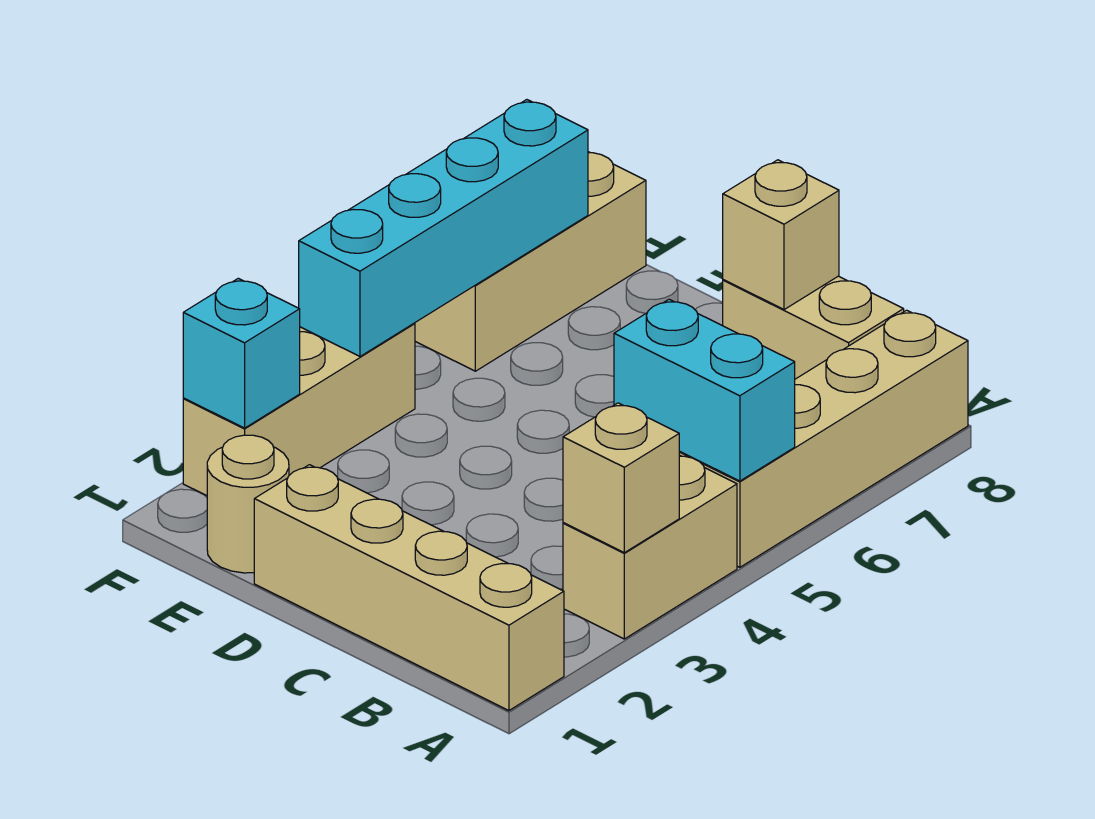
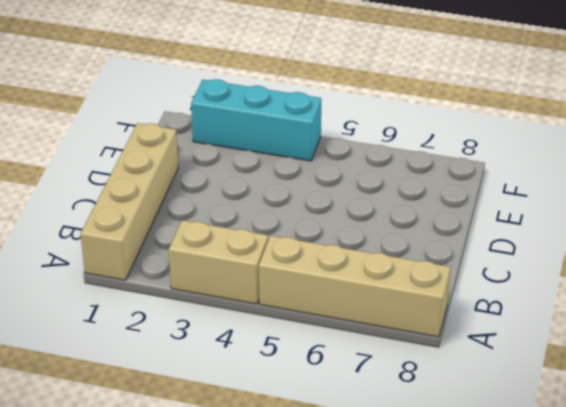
cyan brick F2:F4 level 1 -> tan brick F2:F4 level 1
none -> tan brick B8:C8 level 1
none -> tan round brick E1 level 1
none -> tan brick F6:F8 level 1

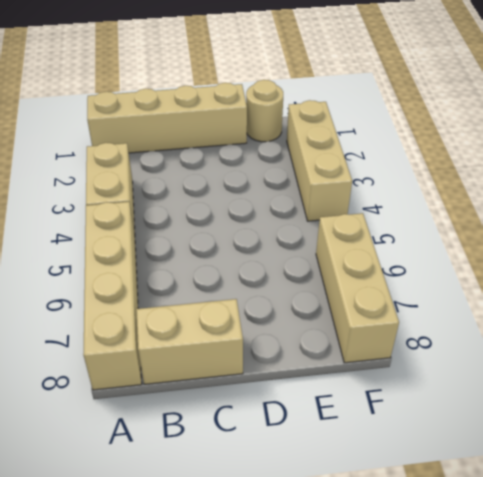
none -> tan brick A3 level 2
none -> cyan brick A5:B5 level 2
none -> tan brick C8 level 2

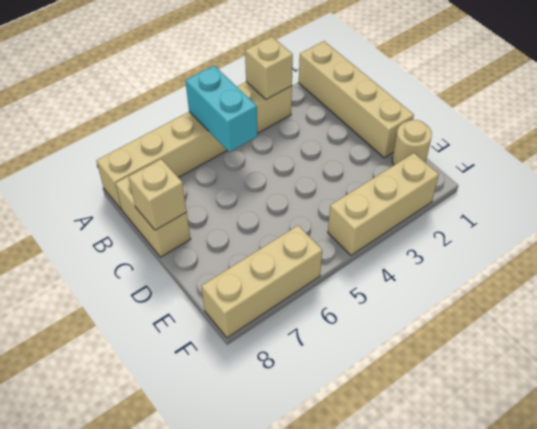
none -> cyan brick F2 level 2
none -> cyan brick F4:F7 level 2

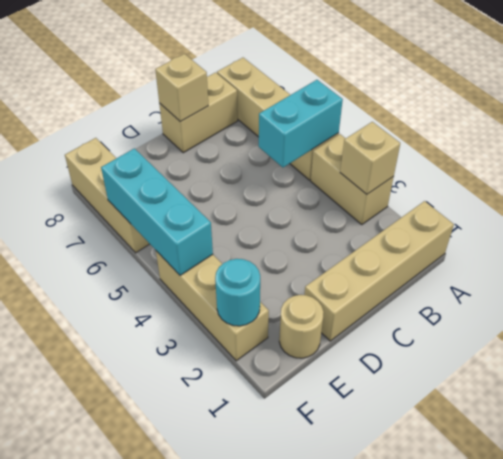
cyan round brick F2 level 2 -> cyan brick F2 level 2
cyan brick F4:F6 level 2 -> cyan brick F4:F7 level 2

